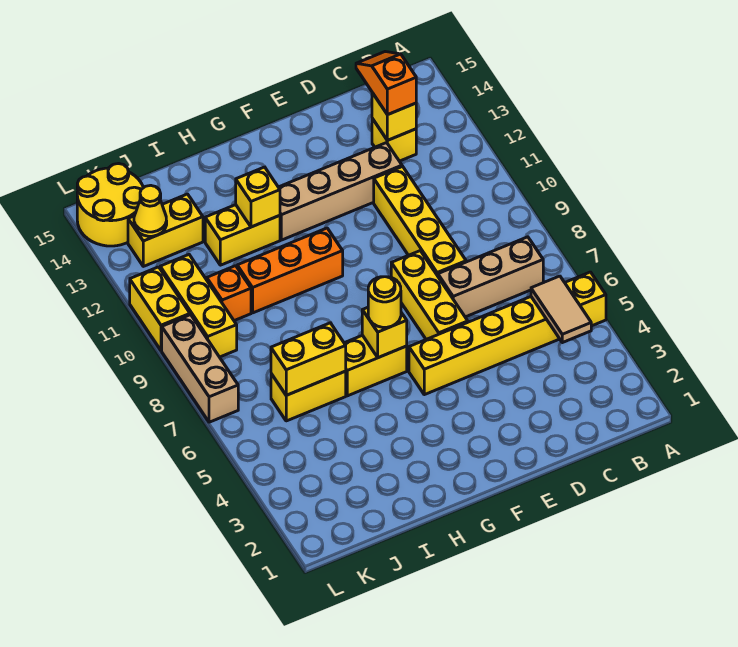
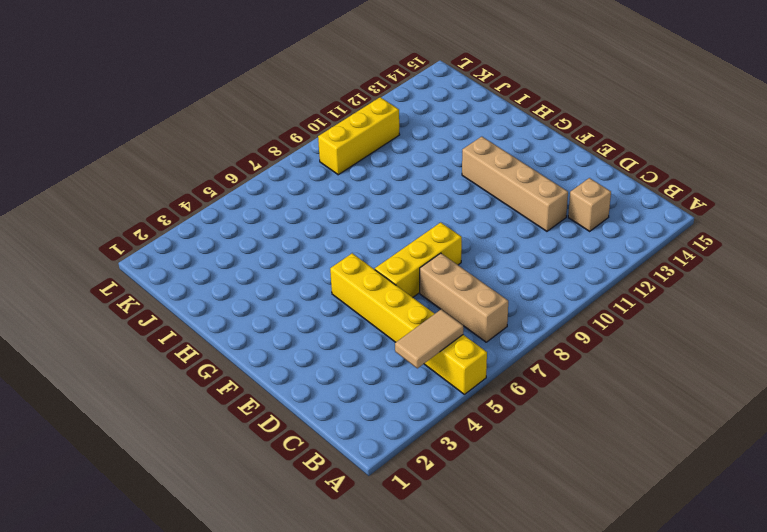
tan brick C13 level 1 -> yellow brick C13 level 1
none -> yellow brick D8:D11 level 1
none -> yellow brick G6:H6 level 1
none -> orange brick G10:I10 level 1

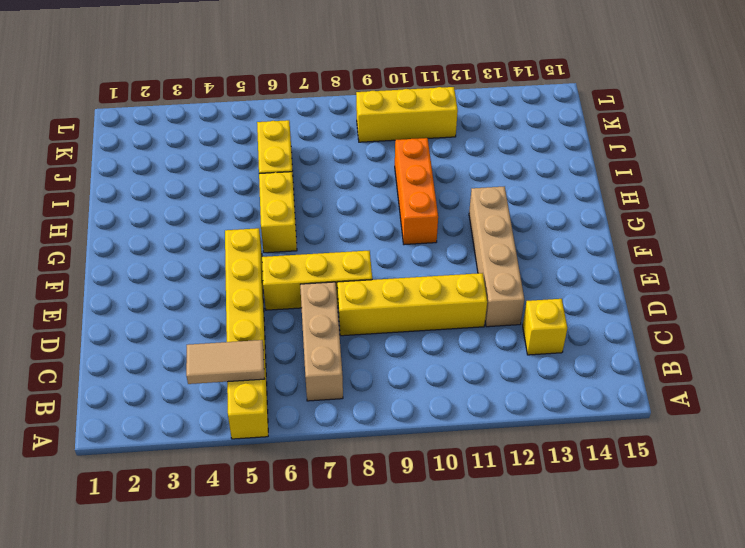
none -> yellow brick H12:I12 level 1
none -> orange brick J10 level 1
none -> yellow brick J13:K13 level 1

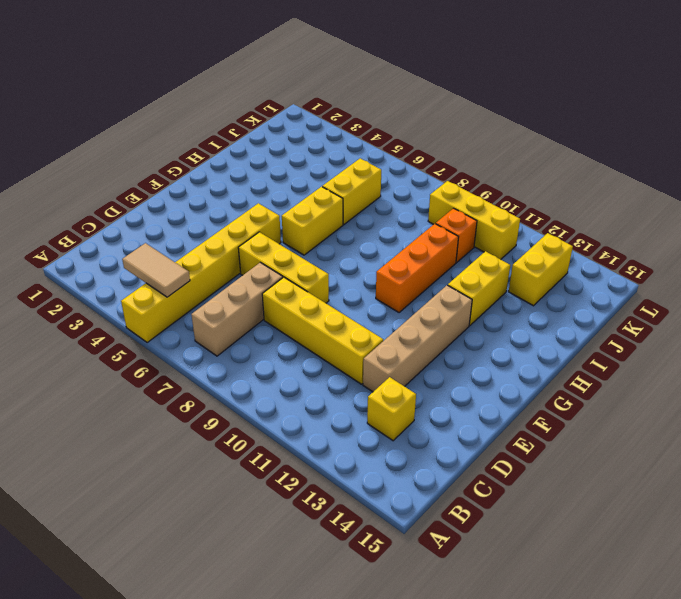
none -> yellow round brick K14:L15 level 1
none -> tan brick L7:L9 level 1
none -> yellow brick L10:L11 level 1

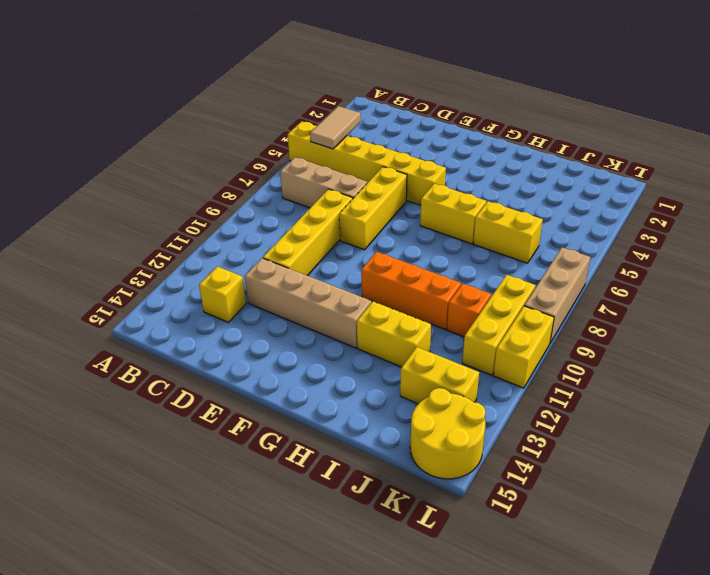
none -> yellow brick C13 level 2
none -> yellow brick G6 level 2
none -> yellow brick H12 level 2

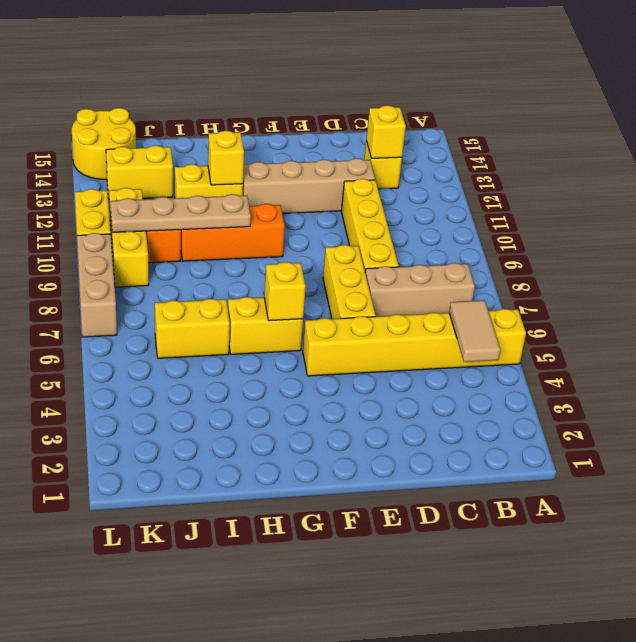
tan plate H10:K10 level 2 -> none
none -> yellow brick I6:J6 level 2
none -> yellow cone K13 level 2
none -> orange slope C13:C14 level 3 top 13

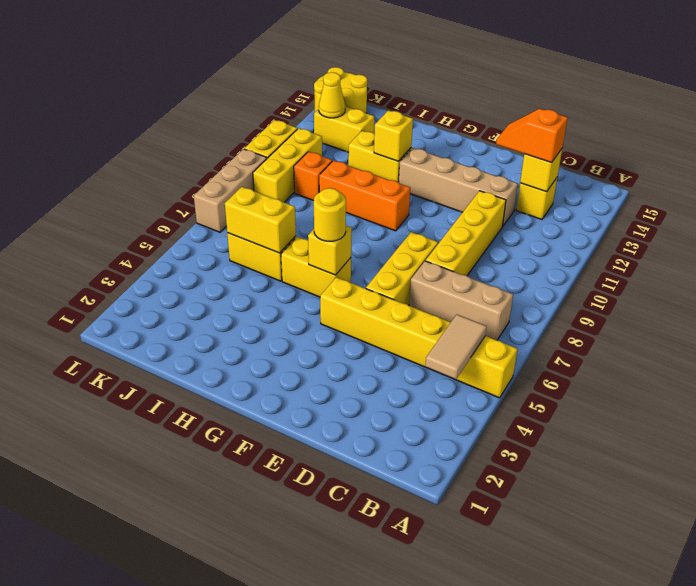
orange slope C13:D13 level 3 top C -> orange slope C13:C14 level 3 top 13

